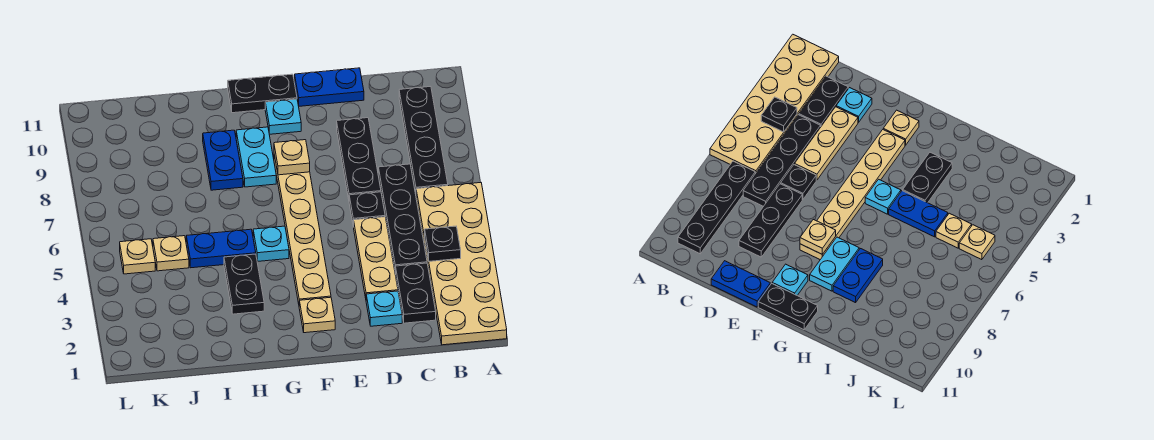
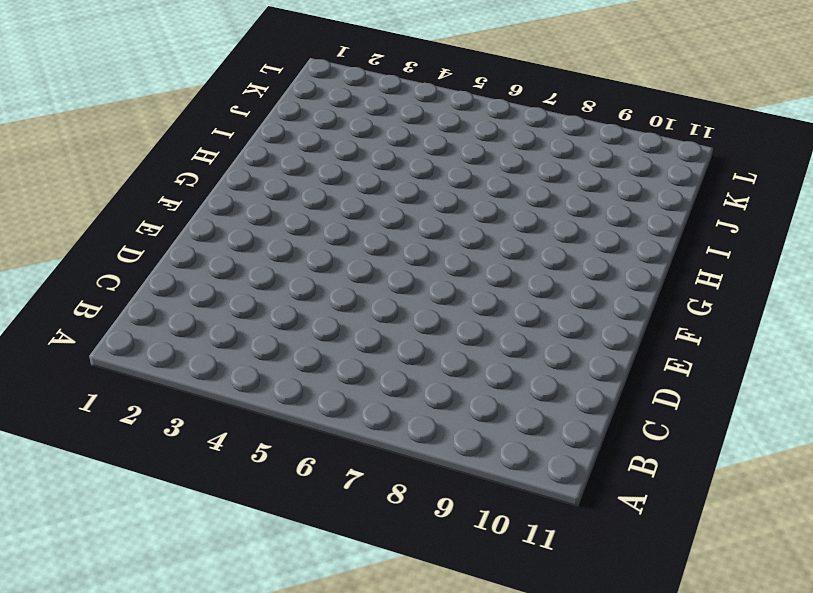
none -> tan plate A1:B6 level 1
none -> black plate B7:B10 level 1
none -> black plate C2:C3 level 1

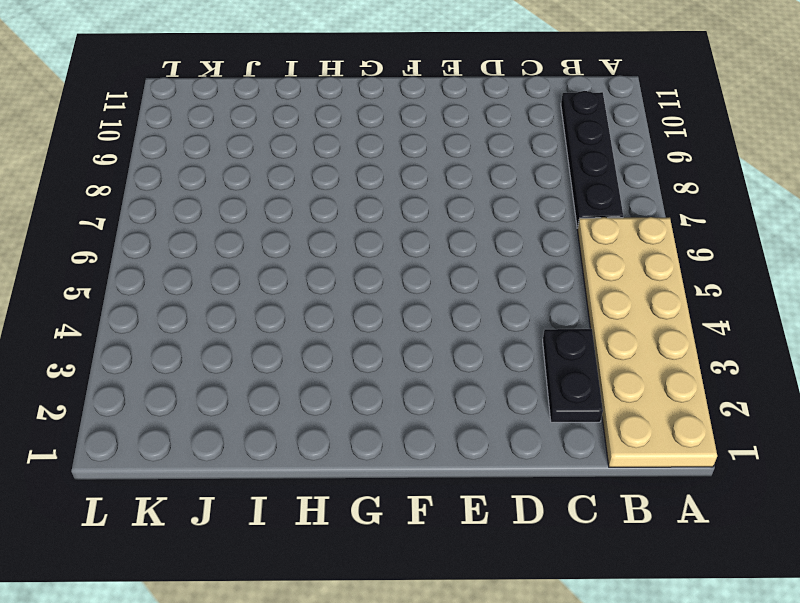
none -> black plate C4:C7 level 1
none -> cyan plate D2 level 1
none -> tan plate D3:D5 level 1

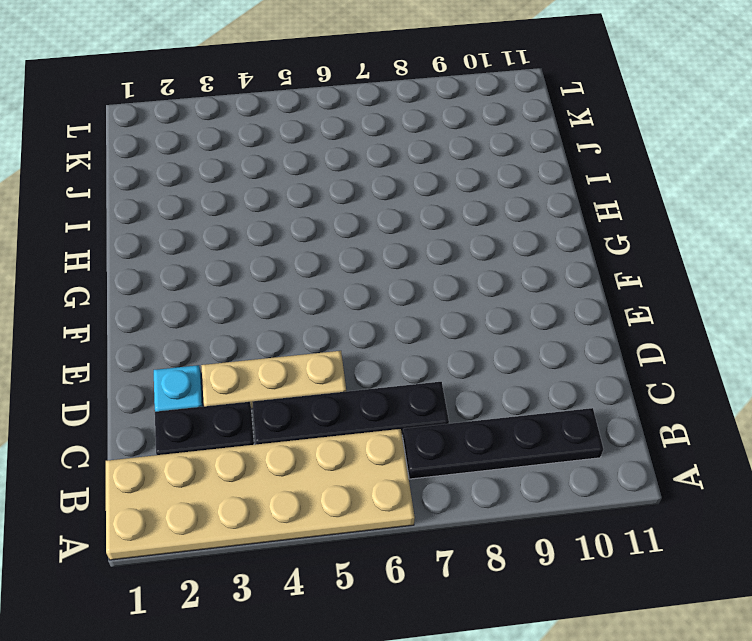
none -> black plate D6 level 1
none -> black plate D7:D9 level 1
none -> blue plate D11:E11 level 1

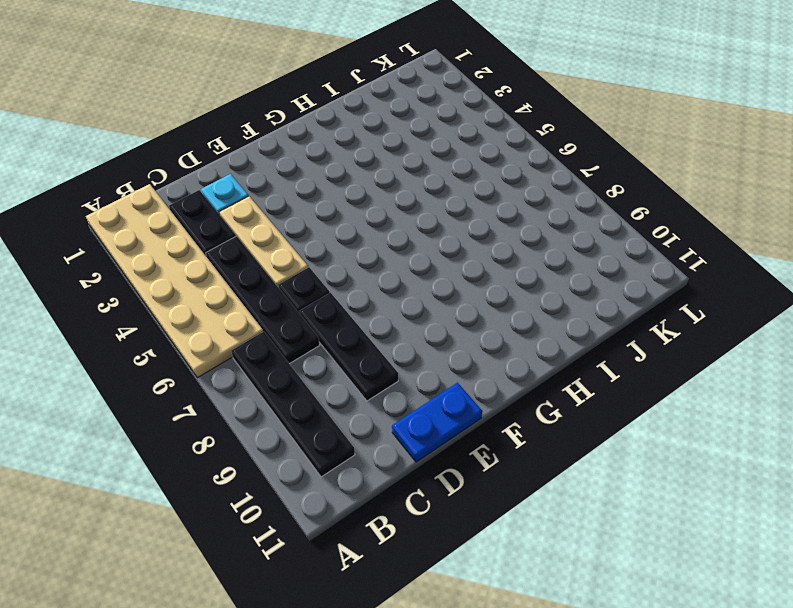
none -> tan plate F2 level 1
none -> tan plate F3:F8 level 1
none -> cyan plate F10 level 1

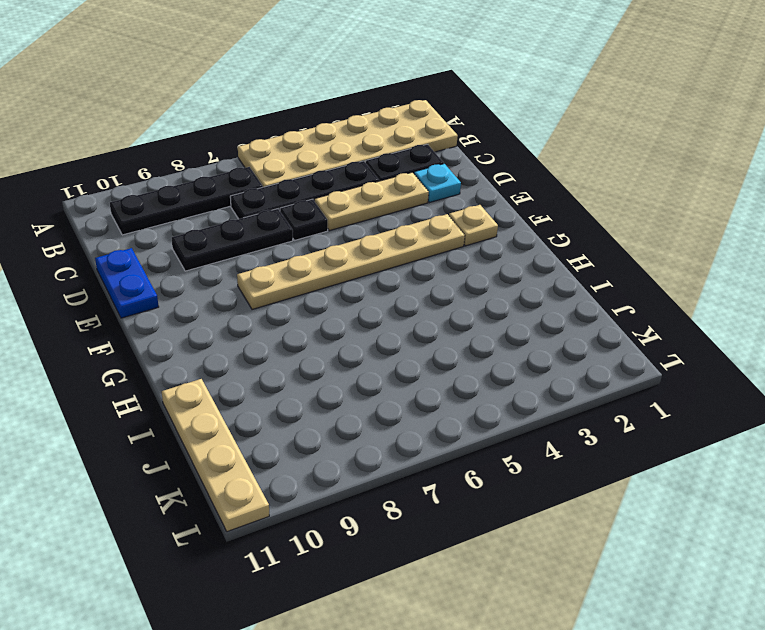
tan plate I11:L11 level 1 -> none
none -> cyan plate F10 level 1
none -> black plate F11:G11 level 1
none -> cyan plate G5 level 1

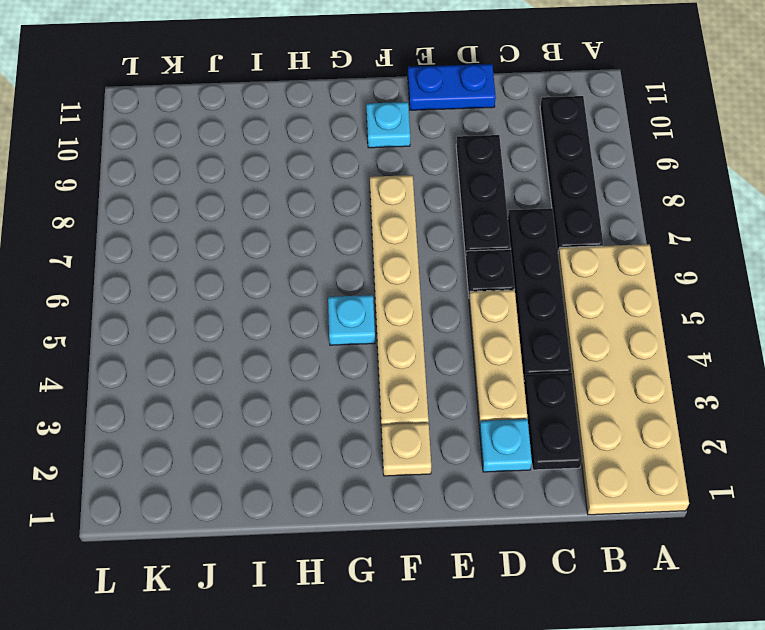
none -> black plate F11:G11 level 1
none -> cyan plate G8:G9 level 1
none -> black plate H3:H4 level 1

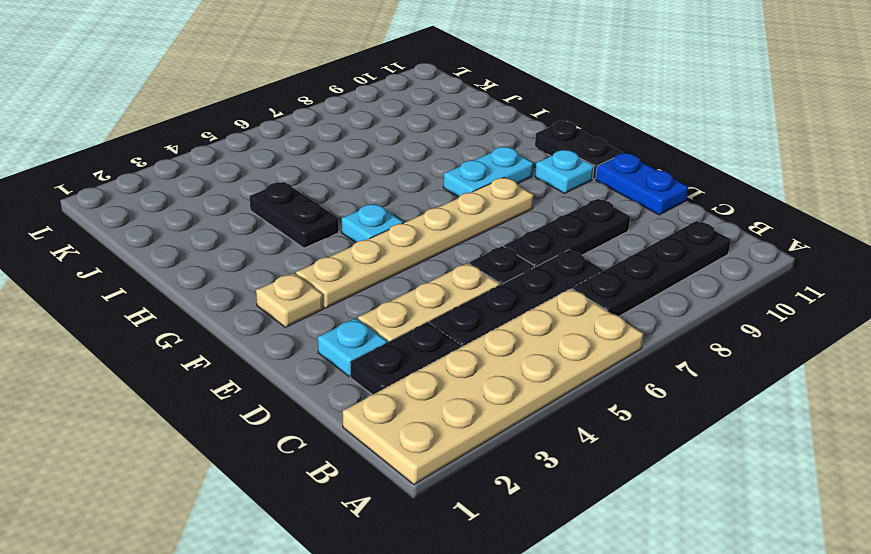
black plate H4:I4 level 1 -> black plate H3:H4 level 1
none -> blue plate H5:I5 level 1
none -> blue plate H8:H9 level 1
none -> tan plate J5 level 1

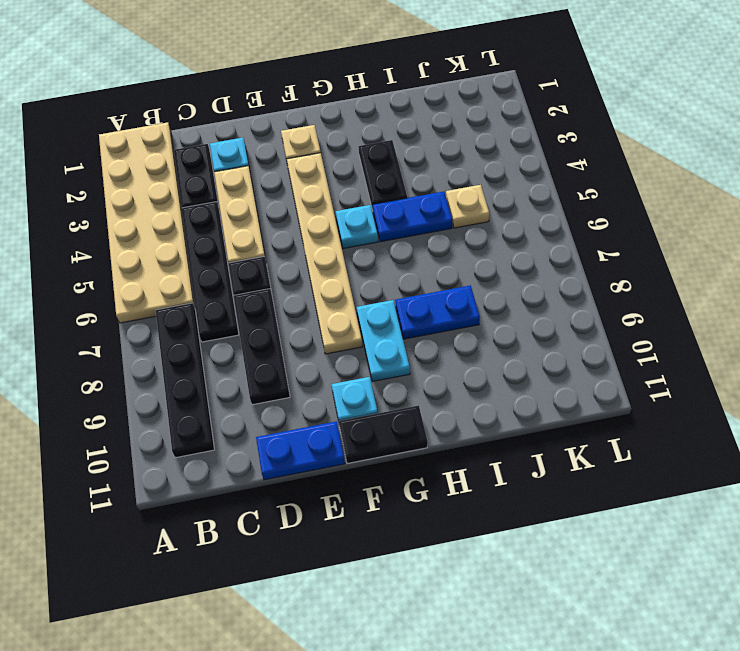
blue plate H8:I8 level 1 -> blue plate H8:H9 level 1
none -> tan plate K5 level 1
none -> black plate B4 level 2
none -> tan plate F8 level 2

